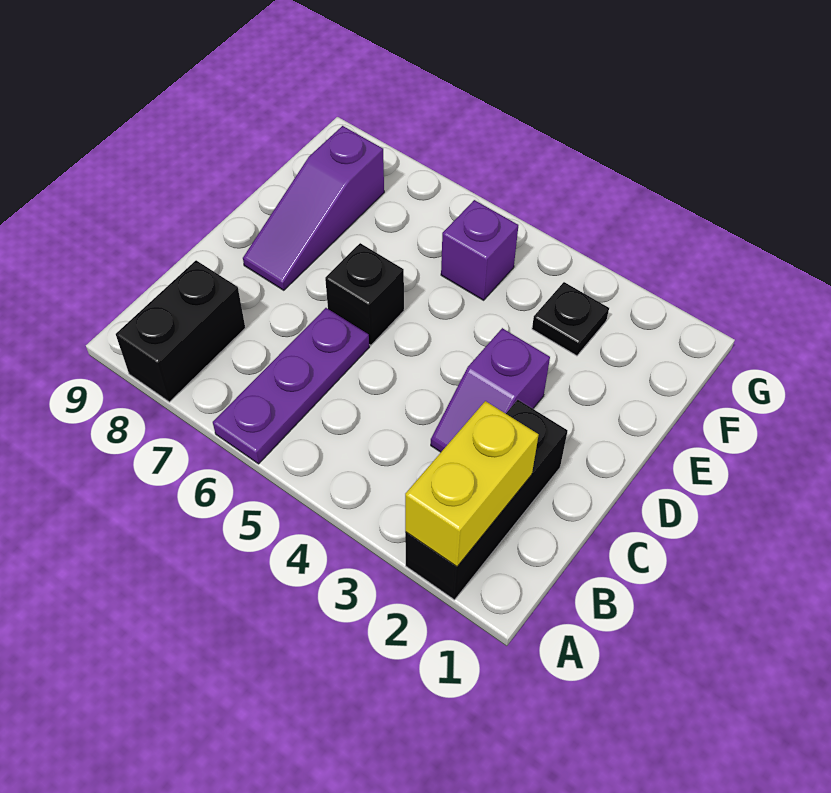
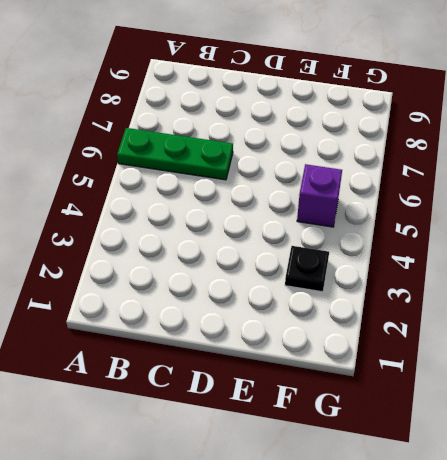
green plate A6:C6 level 1 -> purple plate A6:C6 level 1
none -> black brick A2:C2 level 1
none -> black brick A8:B8 level 1

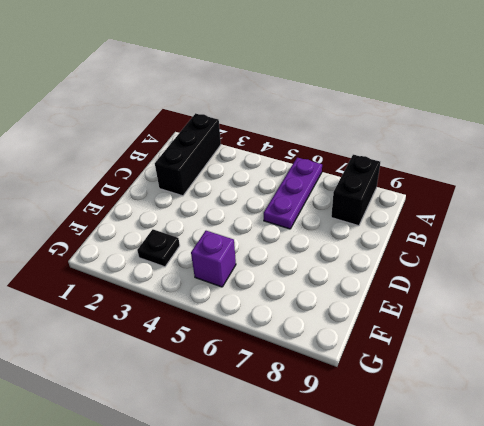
none -> purple slope C3:D3 level 1 top D
none -> black brick D6 level 1

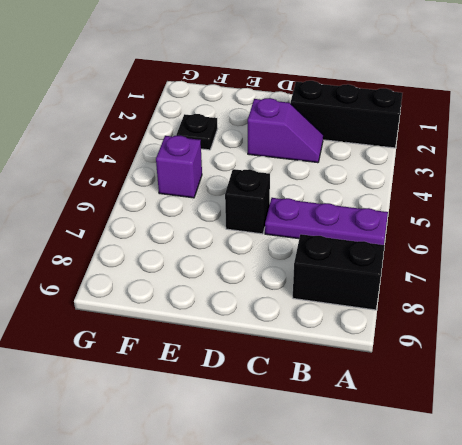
none -> purple slope D8:F8 level 1 top F
none -> yellow brick A2:B2 level 2

